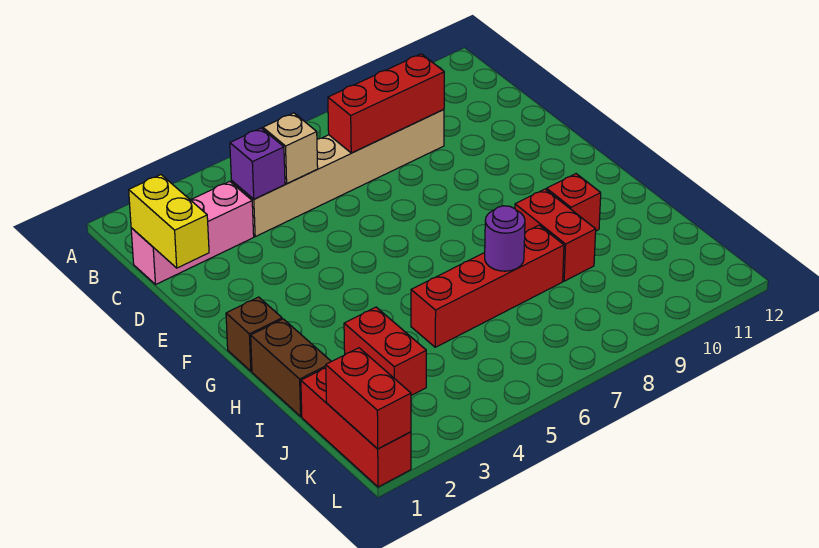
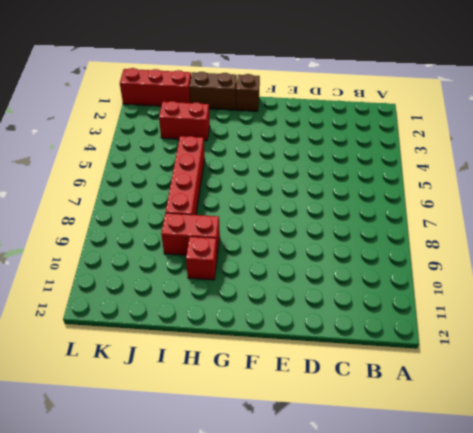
none -> pink brick C1:C3 level 1
none -> tan brick C4:C9 level 1
none -> yellow brick C1:D1 level 2

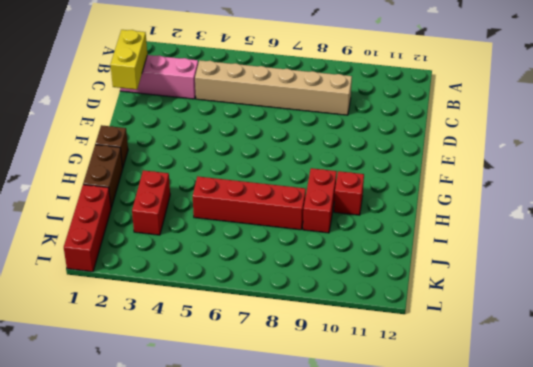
none -> purple brick C4 level 2
none -> tan brick C5 level 2
none -> red brick C7:C9 level 2

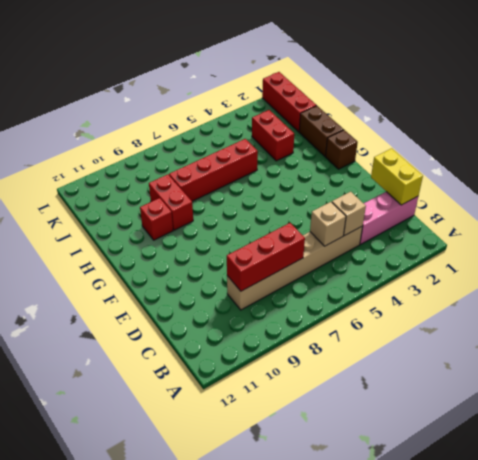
tan brick C4 level 2 -> purple brick C4 level 2
none -> purple round brick I7 level 2
none -> red brick K1:L1 level 2

